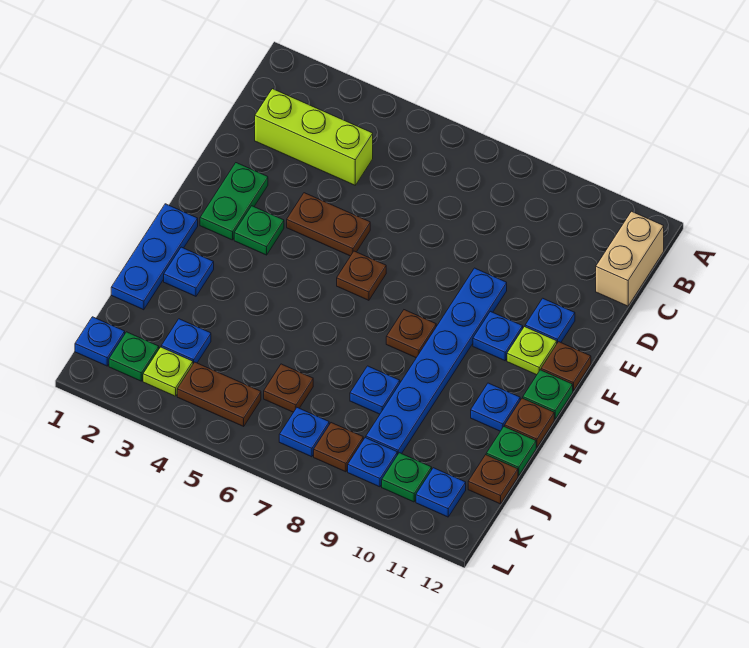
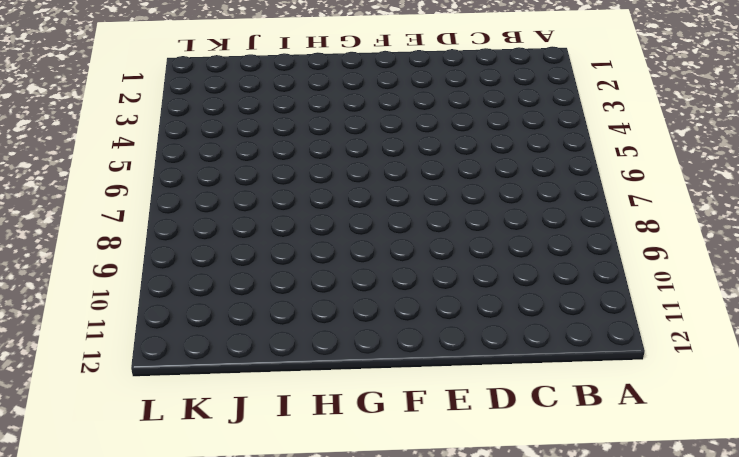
none -> tan brick B12:C12 level 1
none -> lime brick C2:C4 level 1
none -> green plate E2:F2 level 1
none -> brown plate E4:E5 level 1

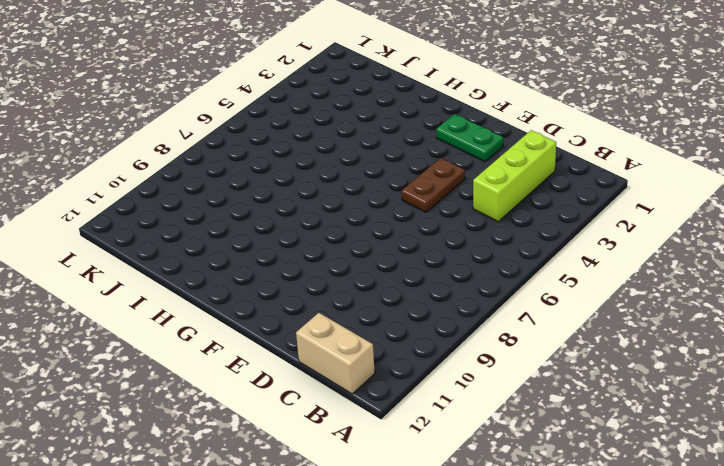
none -> blue plate E9:J9 level 1
none -> blue plate E11 level 1
none -> green plate F3 level 1
none -> brown plate F6 level 1

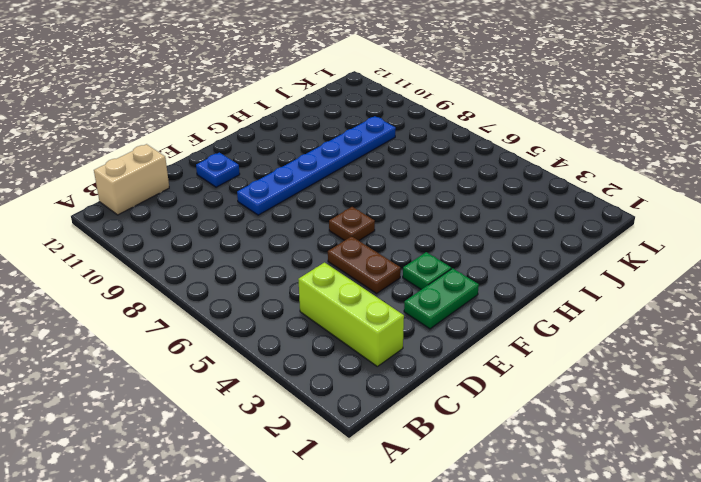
none -> blue plate F10 level 1
none -> lime plate F11 level 1
none -> brown plate F12 level 1
none -> blue plate G1:I1 level 1

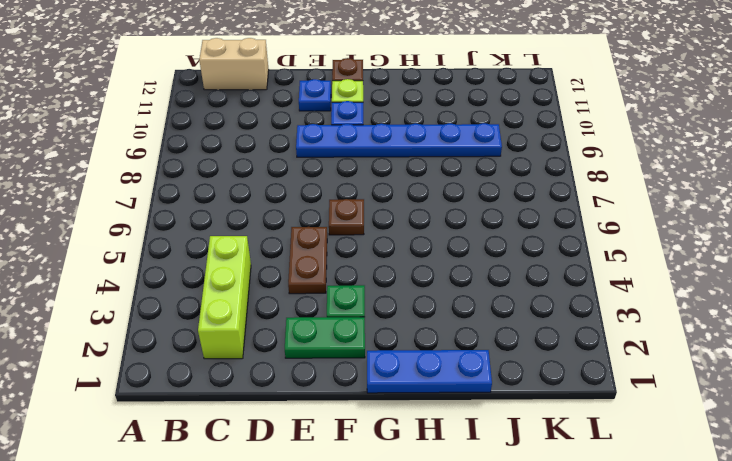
none -> brown plate G8 level 1
none -> green plate G12 level 1
none -> blue plate H2 level 1
none -> blue plate H11 level 1

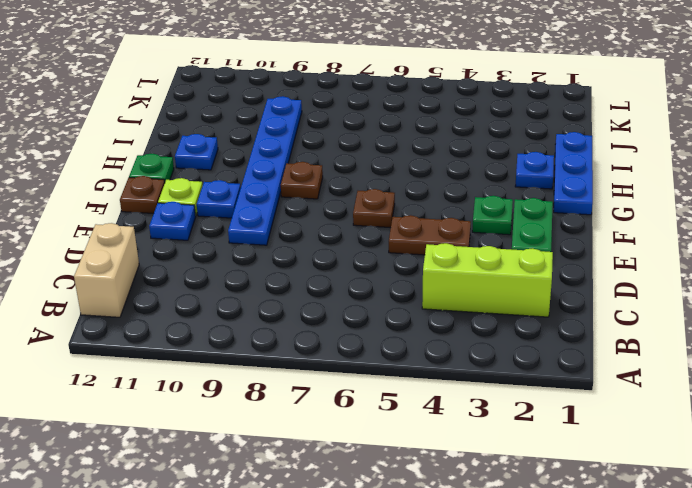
none -> brown plate H12 level 1
none -> blue plate I8 level 1
none -> green plate I12 level 1
none -> blue plate J3 level 1

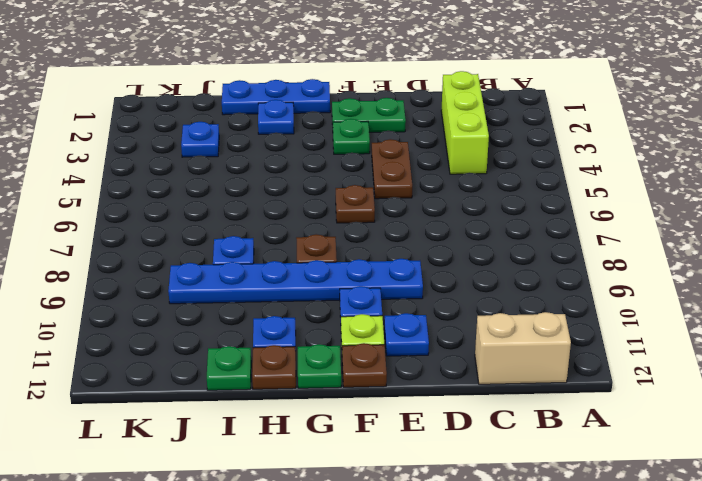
none -> brown plate J6 level 1
none -> brown plate J12 level 1
none -> blue plate K1 level 1
none -> green plate K2 level 1

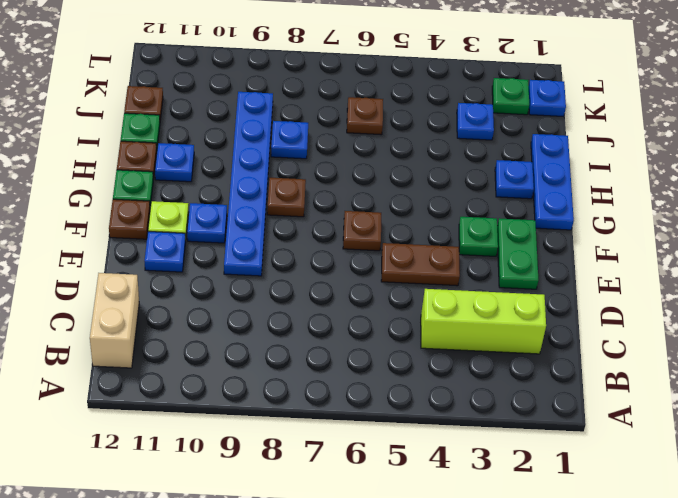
none -> lime plate K3 level 1
none -> brown plate K4:K5 level 1
none -> blue plate K7 level 1
none -> brown plate K8 level 1

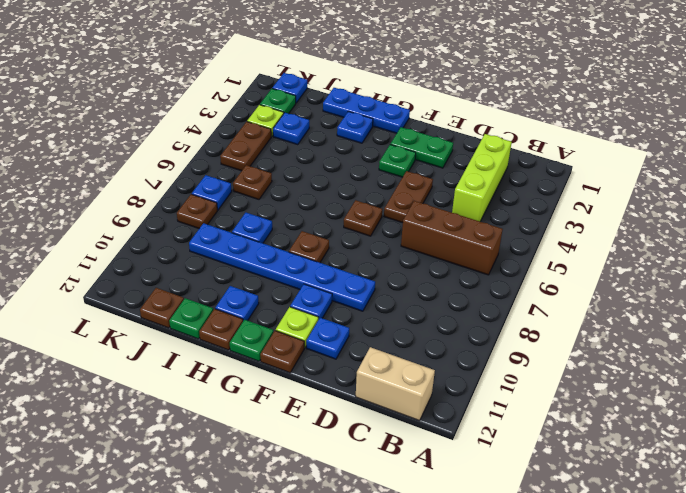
brown brick B6:D6 level 1 -> none
none -> blue plate K9 level 1
none -> green plate K10 level 1
none -> blue plate K11 level 1

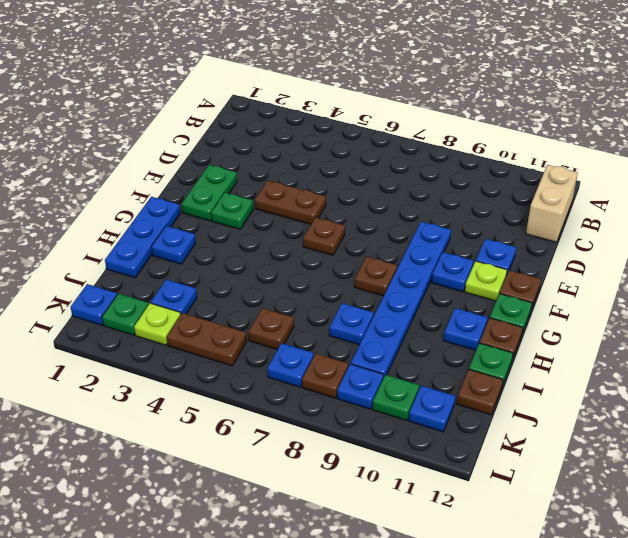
none -> lime brick C2:C4 level 1

